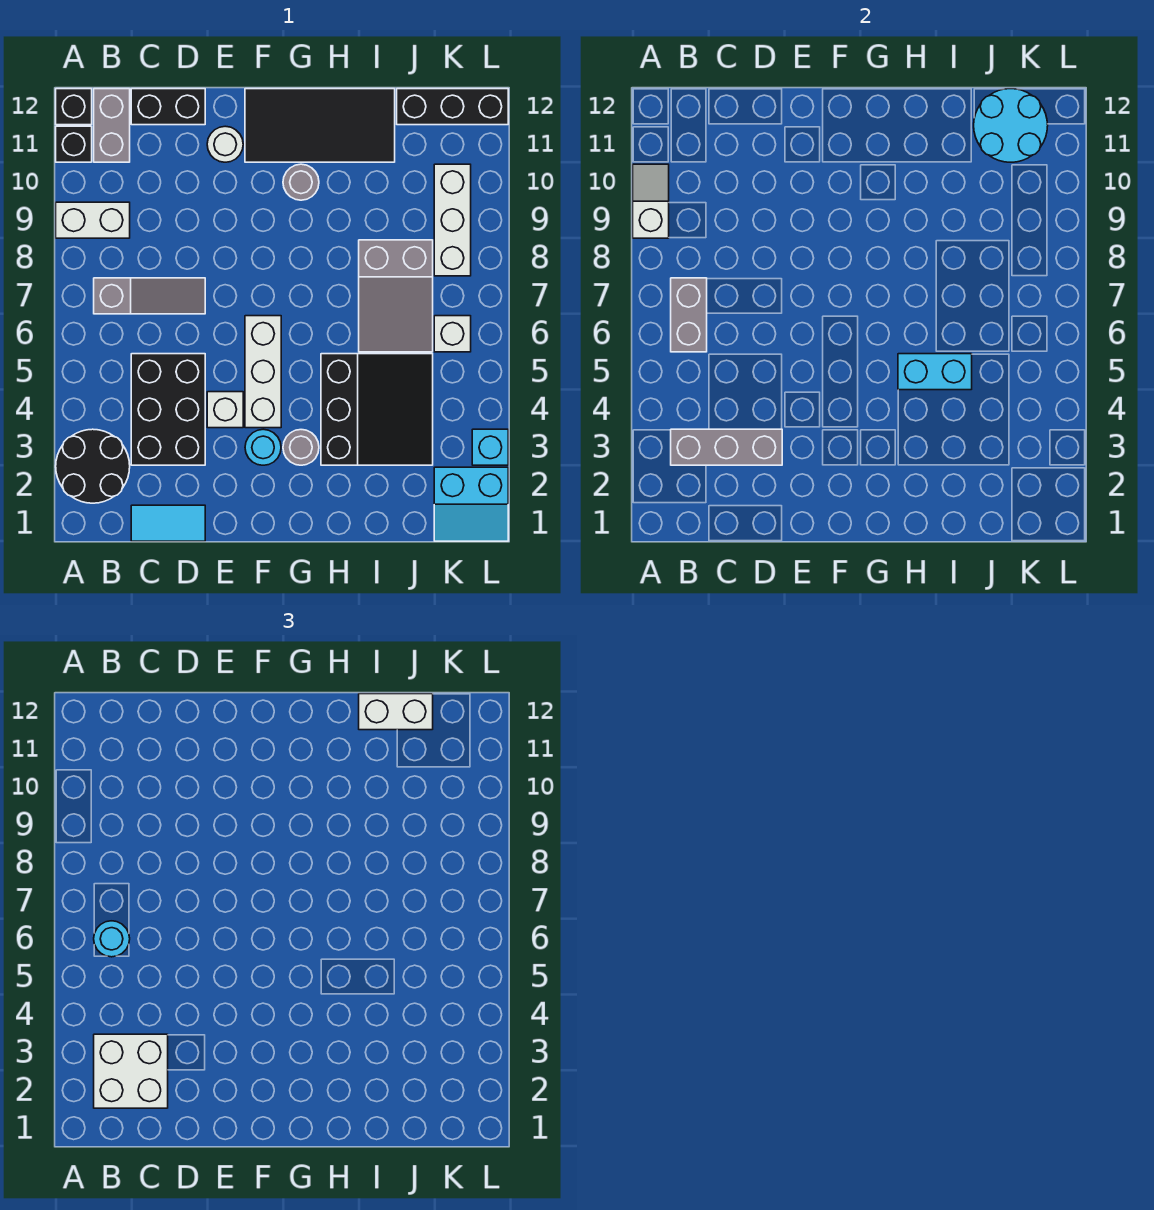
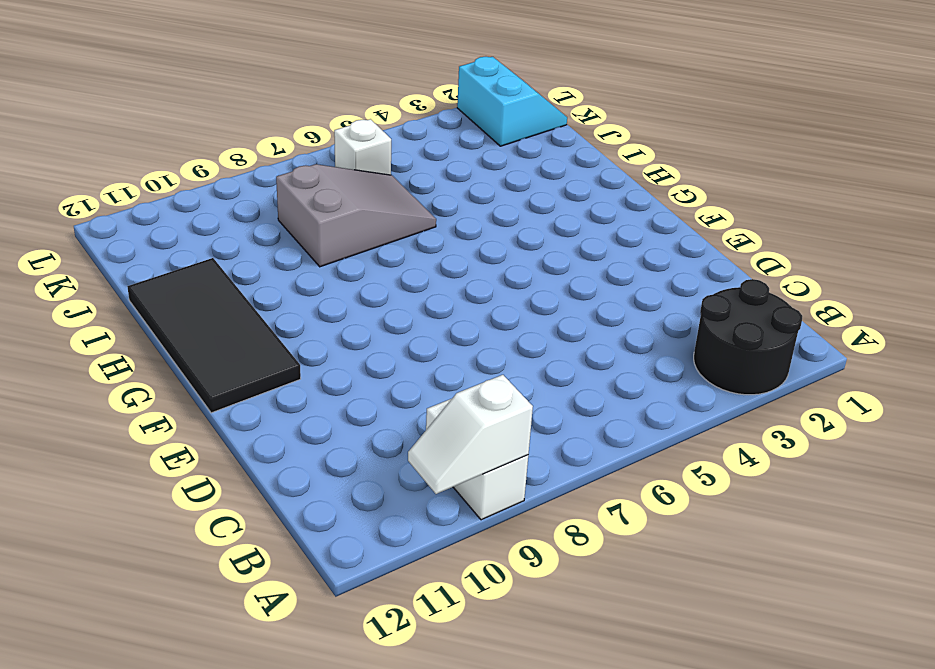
none -> black brick A11 level 1
none -> black brick A12 level 1
none -> grey slope B7:D7 level 1 top B
none -> grey brick B11:B12 level 1

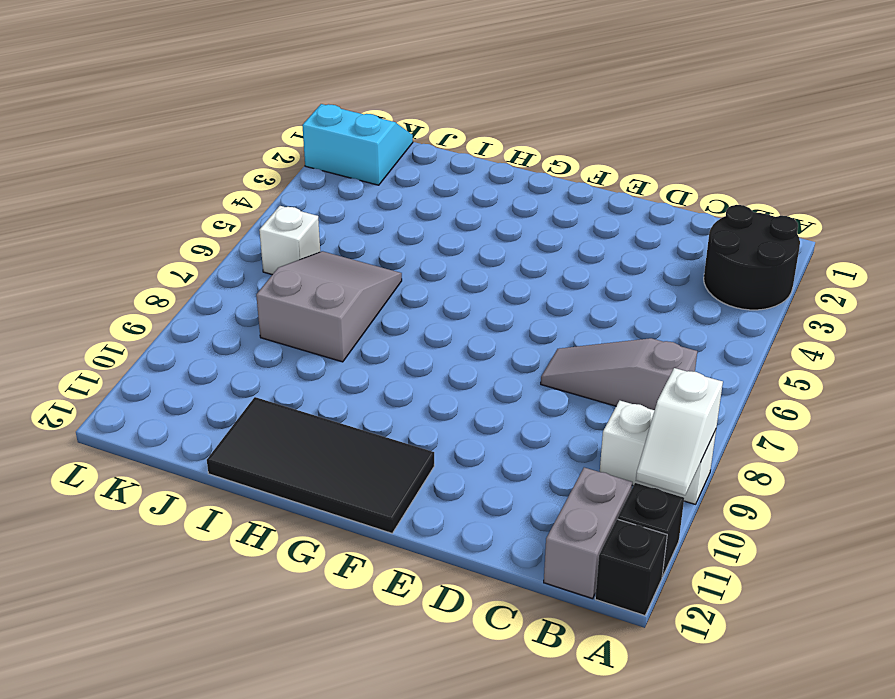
none -> cyan tile C1:D1 level 1
none -> black brick C3:D5 level 1
none -> black brick C12:D12 level 1
none -> white brick E4 level 1

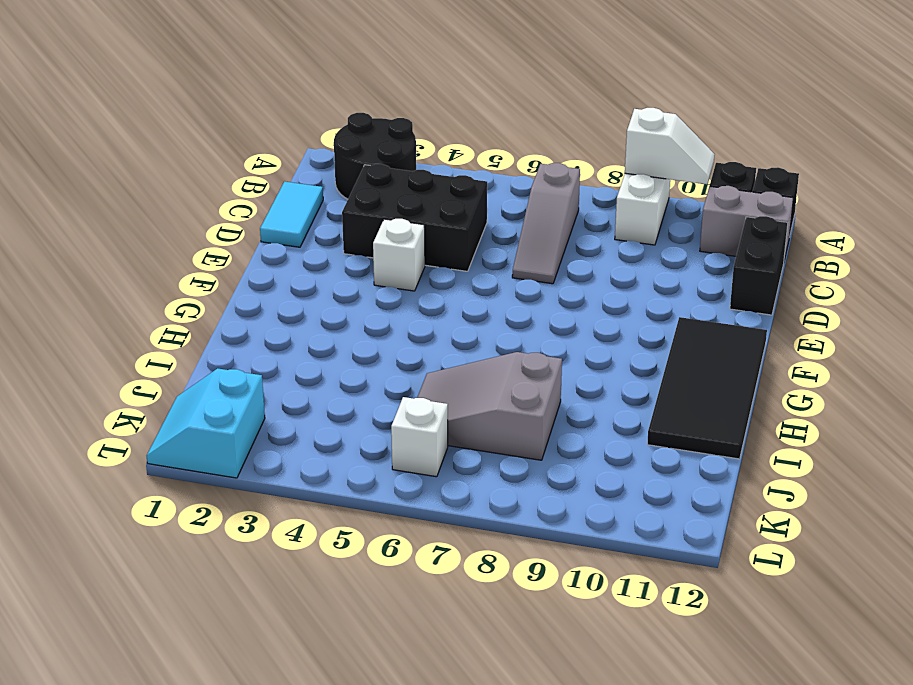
none -> white round brick E11 level 1
none -> cyan round brick F3 level 1
none -> white brick F4:F6 level 1
none -> grey round brick G3 level 1

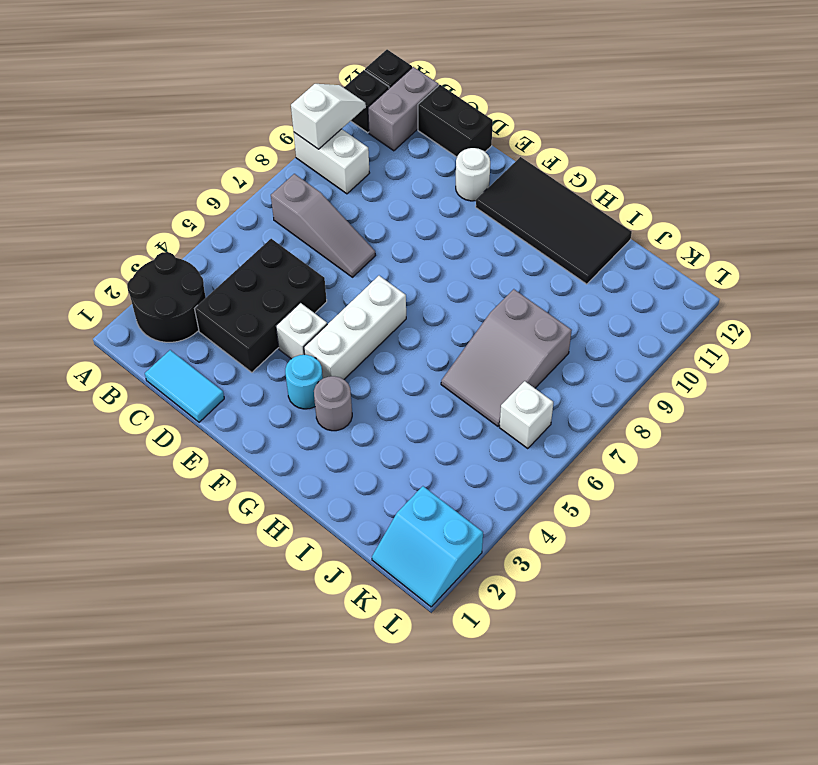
none -> grey round brick G10 level 1
none -> black slope H3:J5 level 1 top H
none -> black brick J12:L12 level 1
none -> white brick K8:K10 level 1

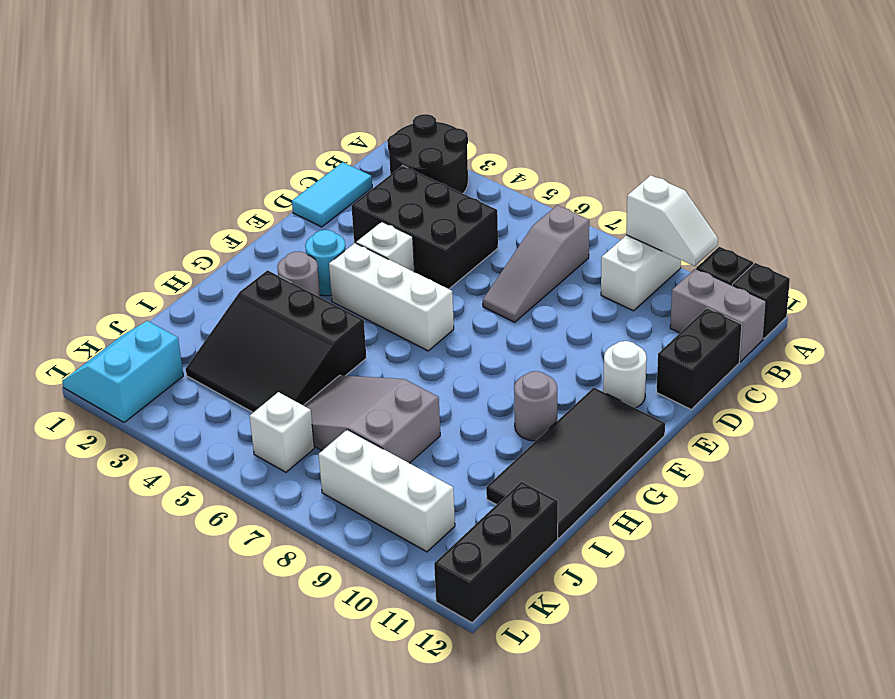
none -> cyan brick L3 level 1
none -> grey brick B3:D3 level 2
none -> grey brick B6:B7 level 2
none -> cyan brick H5:I5 level 2

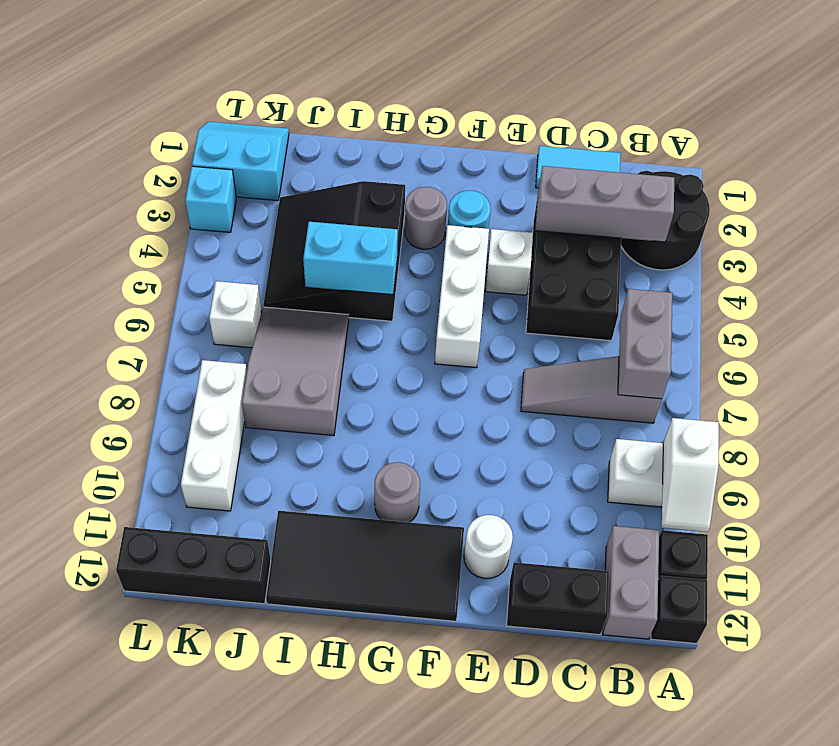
none -> cyan round brick J11:K12 level 2
none -> white brick B2:C3 level 3
none -> cyan round brick B6 level 3
none -> white brick I12:J12 level 3

